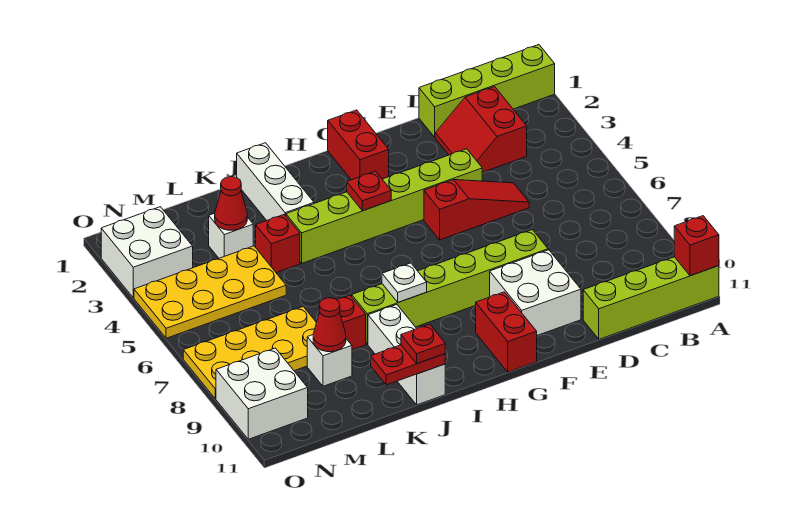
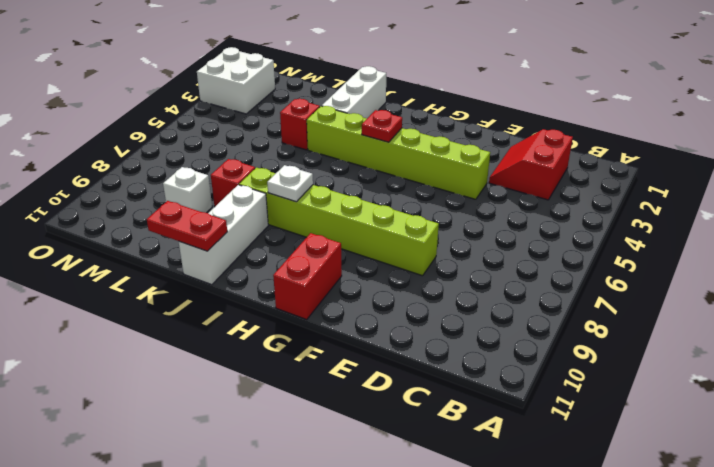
none -> lime brick A1:D1 level 1
none -> lime brick A11:D11 level 1
none -> red slope D5:F5 level 1 top F

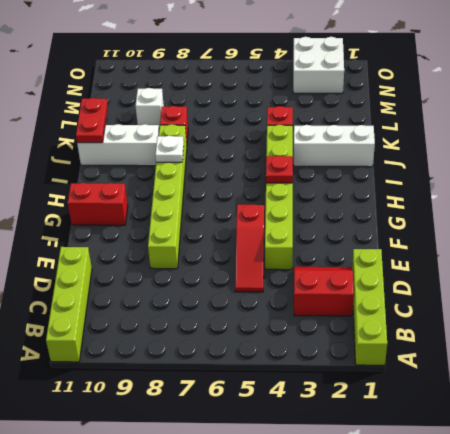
none -> white brick E9:F10 level 1
none -> red brick G1:G2 level 1
none -> white brick L3 level 1

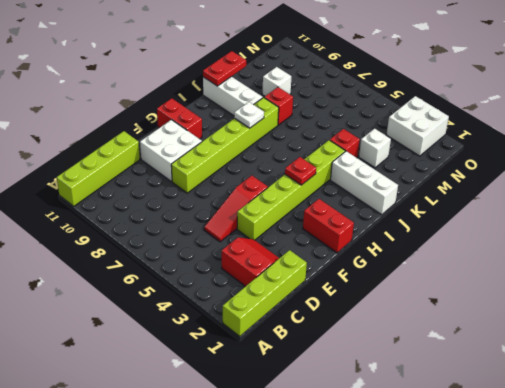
none -> yellow plate L4:O5 level 1
none -> yellow plate L7:O8 level 1
none -> white brick N9:O10 level 1

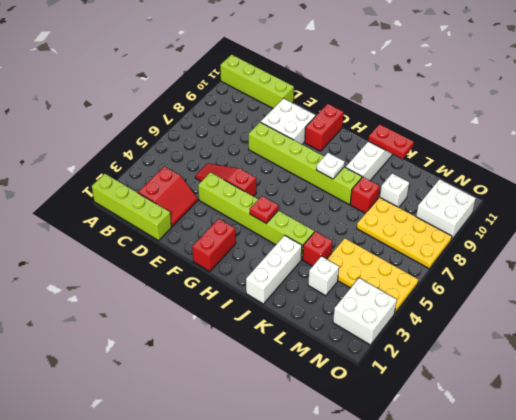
none -> red brick A11 level 2
none -> red cone L3 level 2
none -> red cone L9 level 2

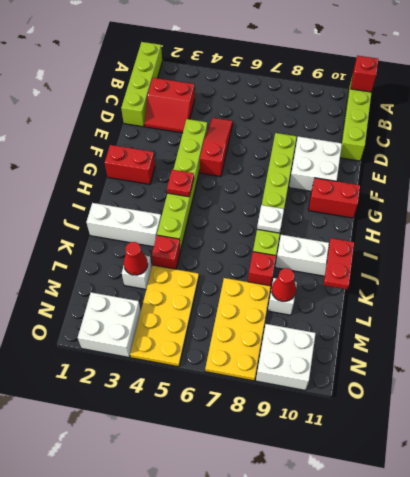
none -> red plate J11 level 3

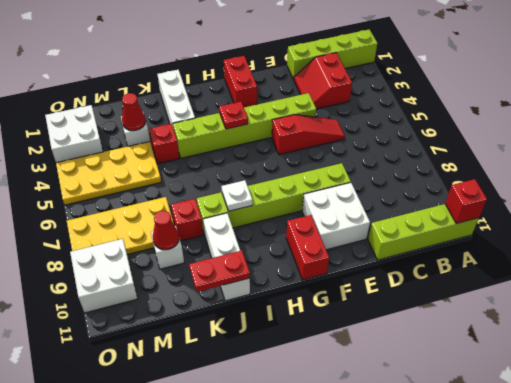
none -> red plate J11 level 3

